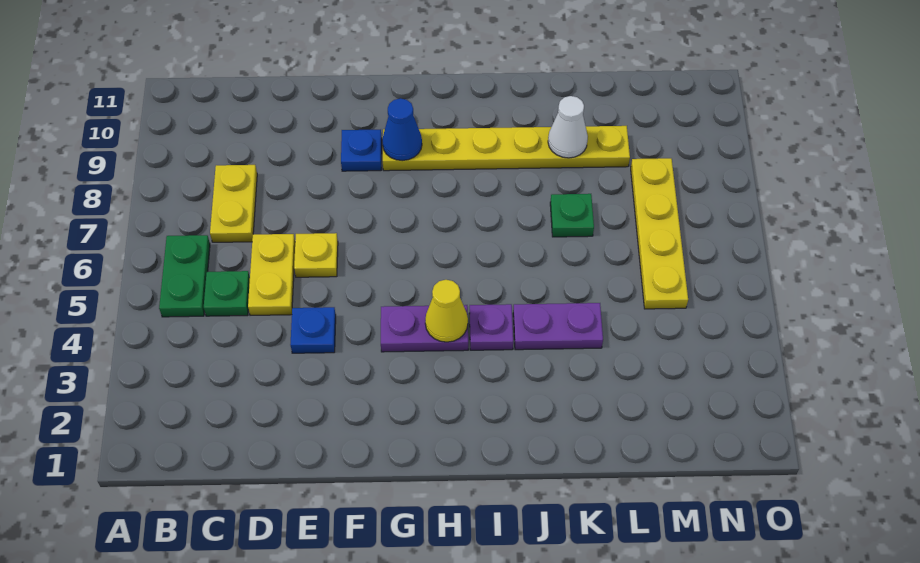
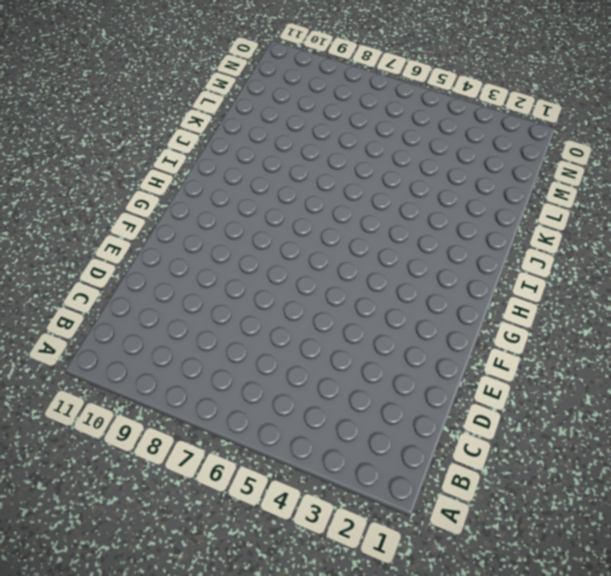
none -> green plate B5:B6 level 1
none -> green plate C5 level 1
none -> yellow plate C7:C8 level 1

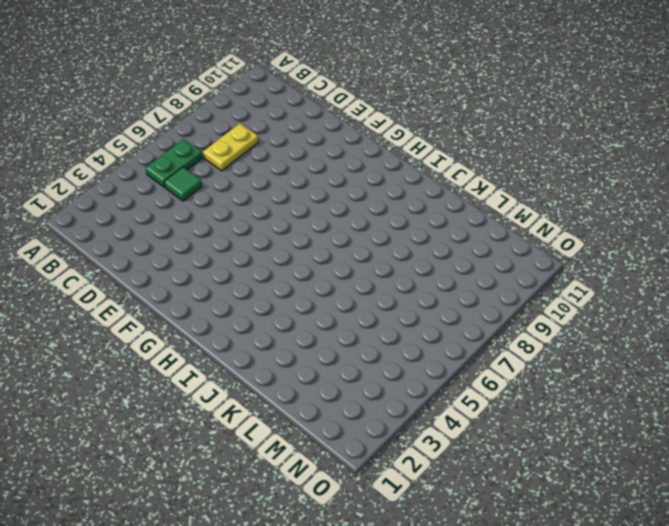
green tile C5 level 1 -> green plate C5 level 1
none -> yellow plate D5:D6 level 1
none -> blue plate E4 level 1
none -> yellow plate E6 level 1

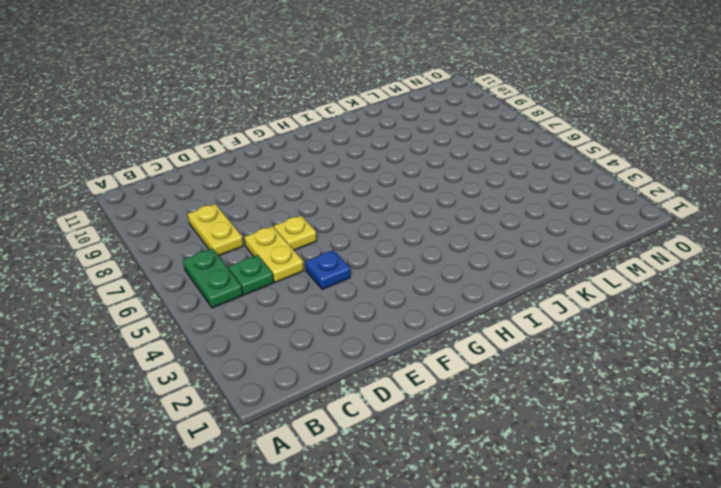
none -> blue plate F9 level 1
none -> purple plate G4:H4 level 1
none -> yellow plate G9:L9 level 1

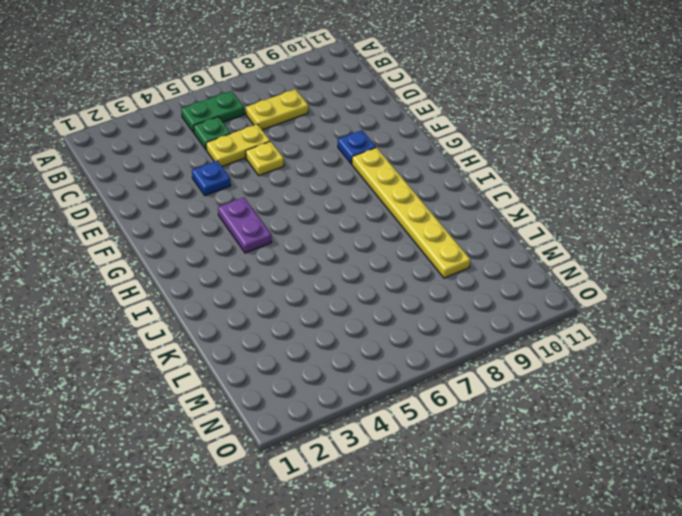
none -> purple plate I4 level 1
none -> purple plate J4:K4 level 1
none -> green plate K7 level 1

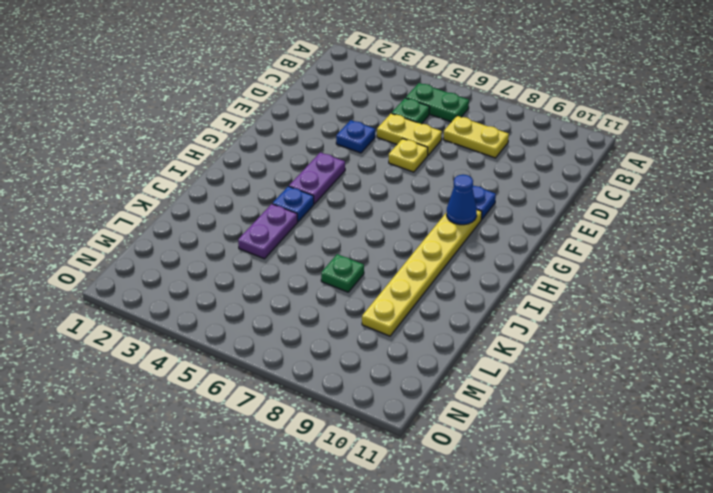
blue plate I4 level 1 -> purple plate I4 level 1
none -> yellow plate M5:M8 level 1
none -> yellow cone H4 level 2
none -> white cone K9 level 2

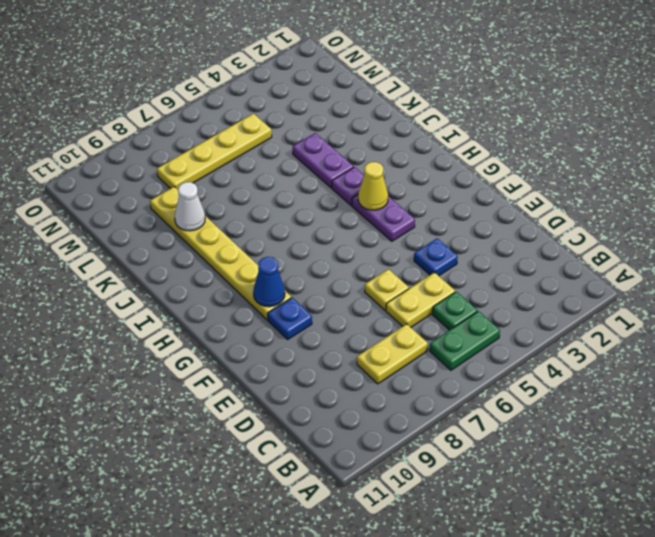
none -> green plate K7 level 1

